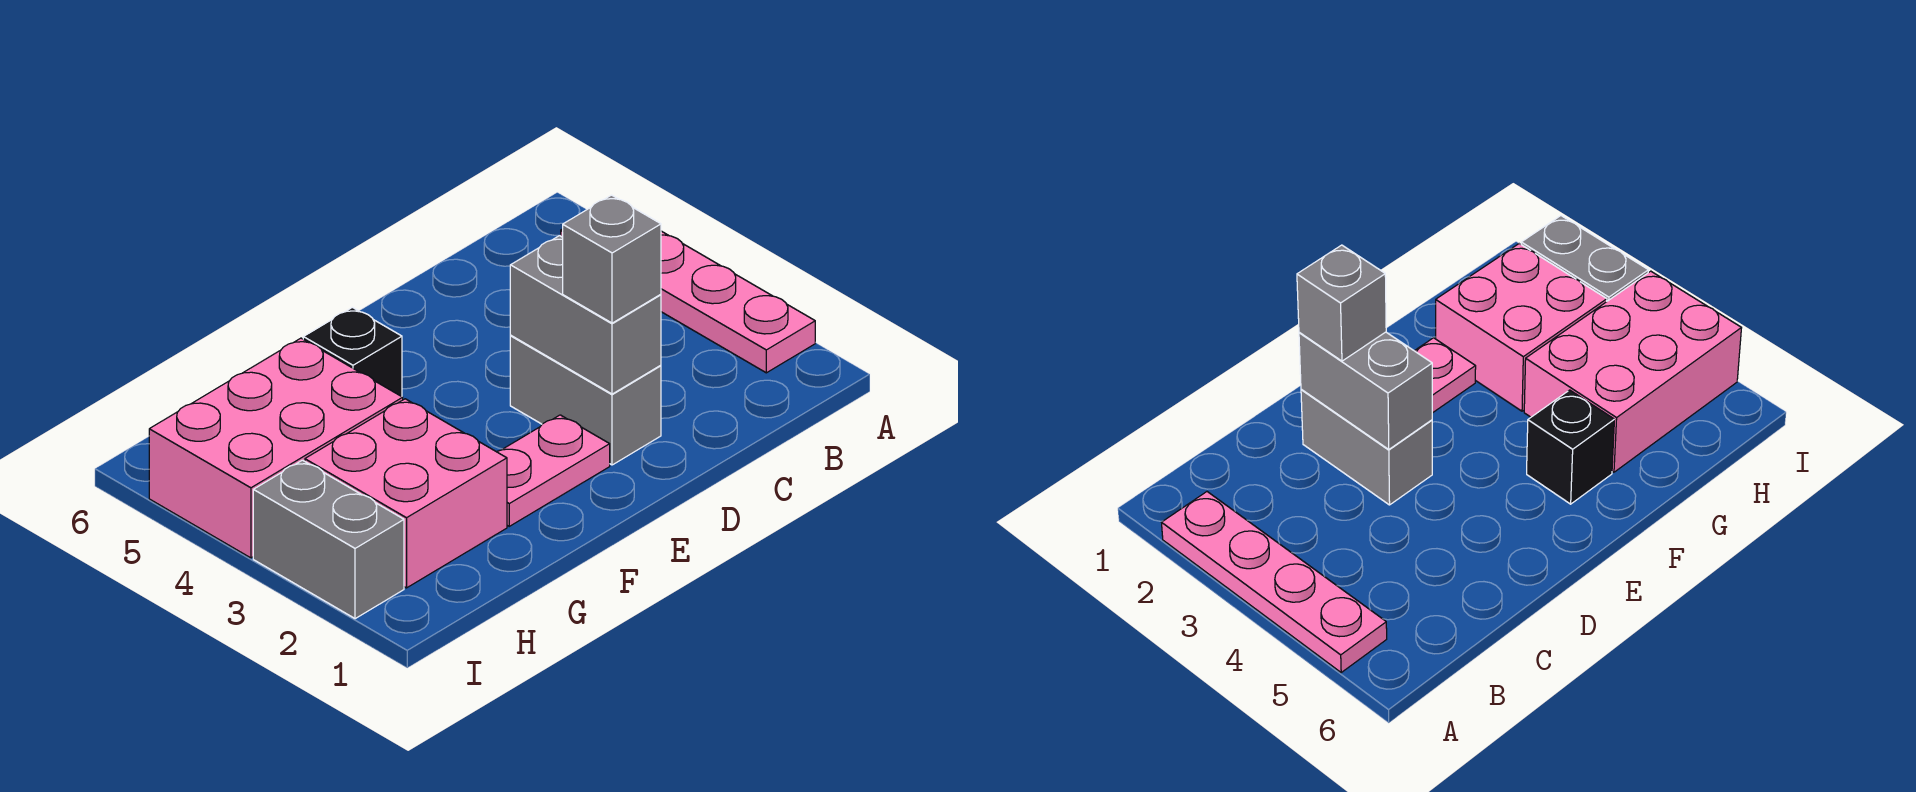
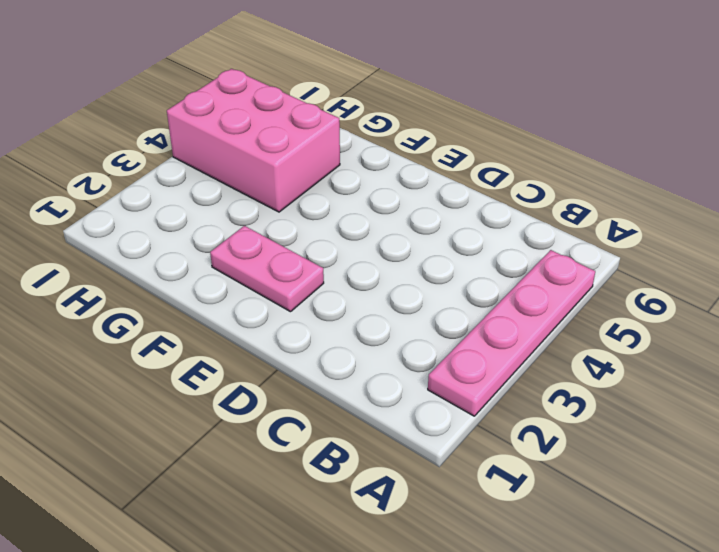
none -> grey brick D2:D3 level 1
none -> black brick F5 level 1

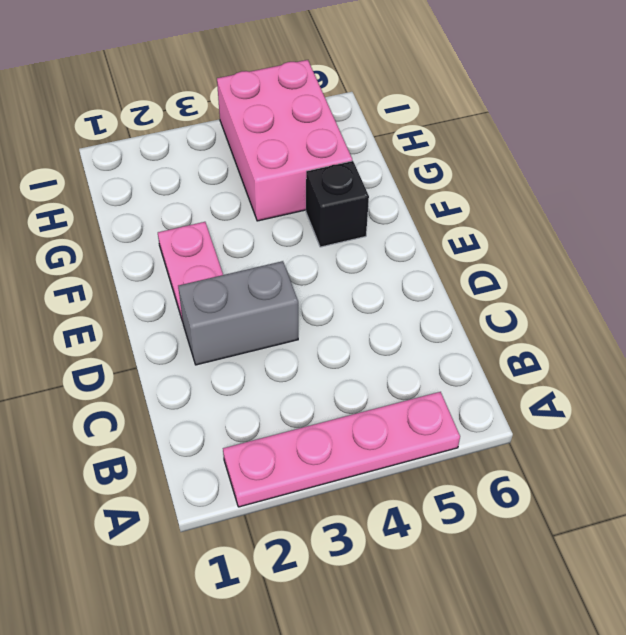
none -> pink brick G2:H3 level 1
none -> grey brick I2:I3 level 1

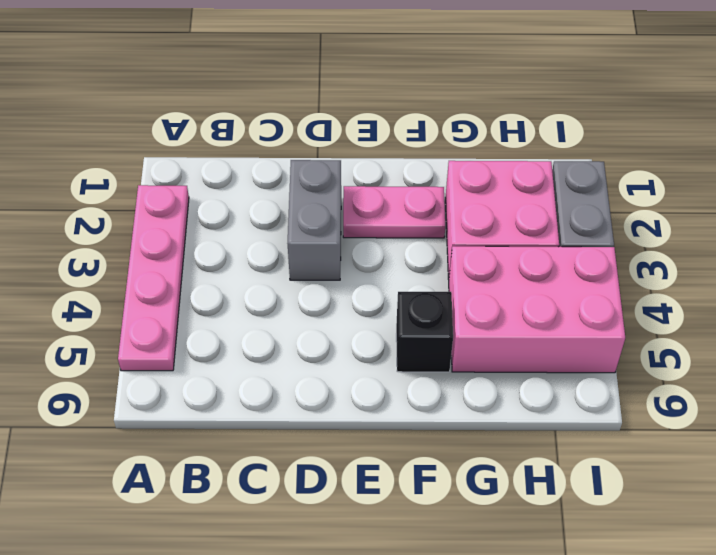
none -> grey brick D2:D3 level 2
none -> grey brick D2 level 3

